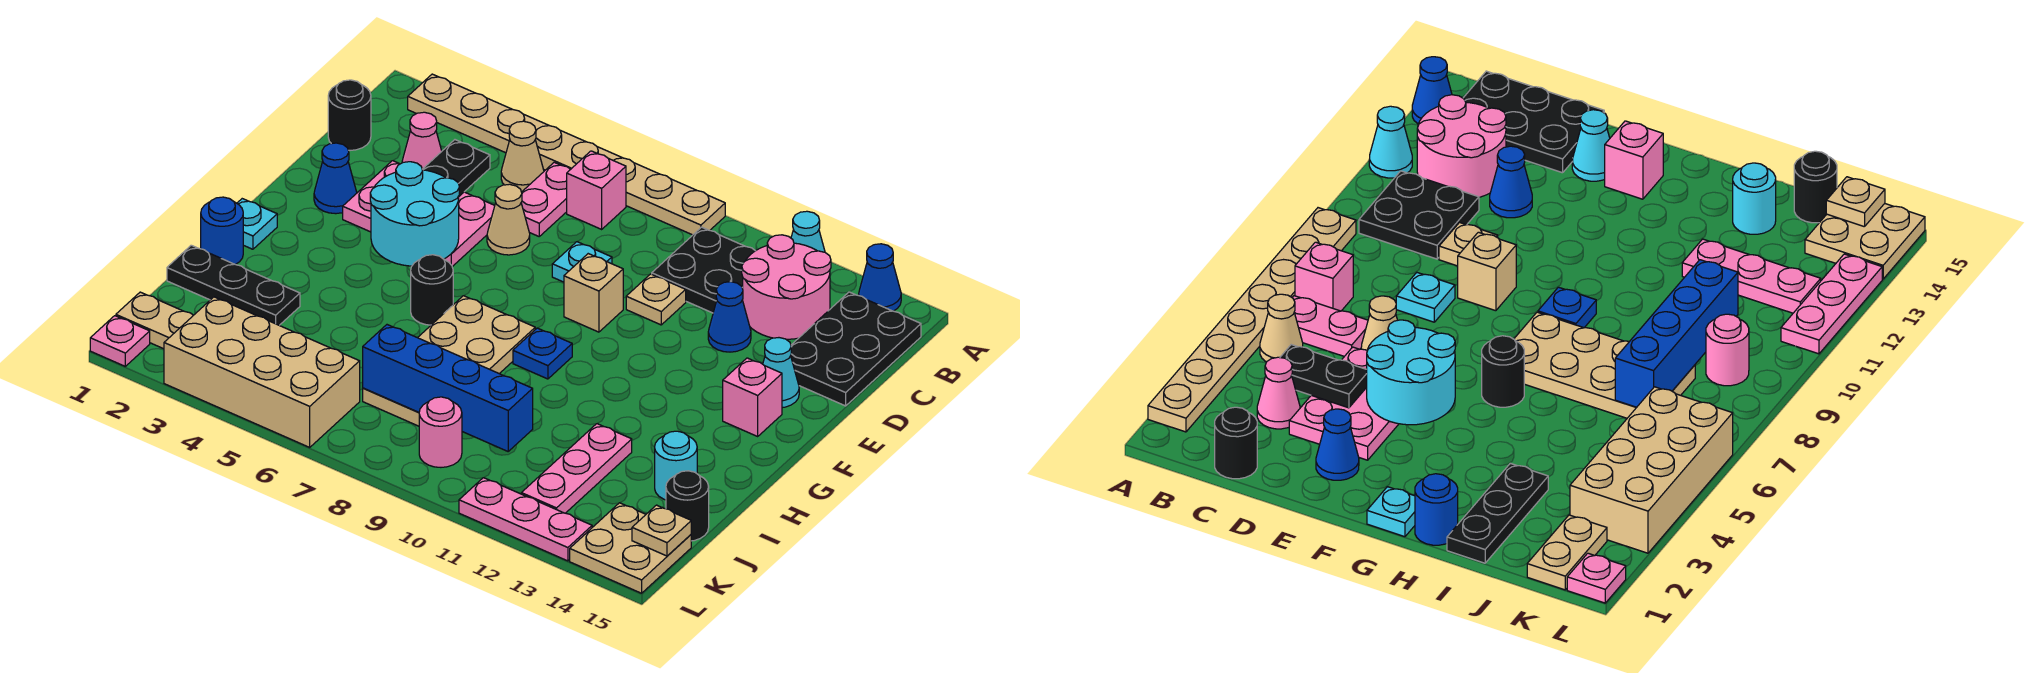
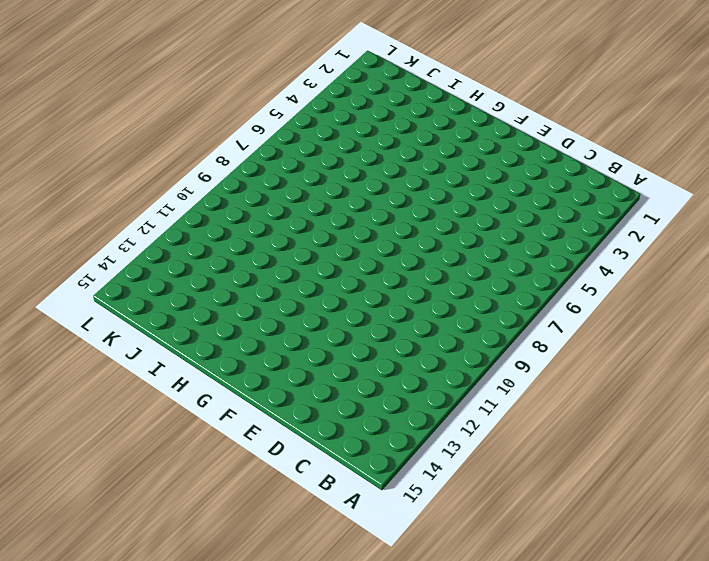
none -> tan plate A2:A9 level 1
none -> cyan cone A12 level 1
none -> blue cone A14 level 1
none -> tan cone B5 level 1

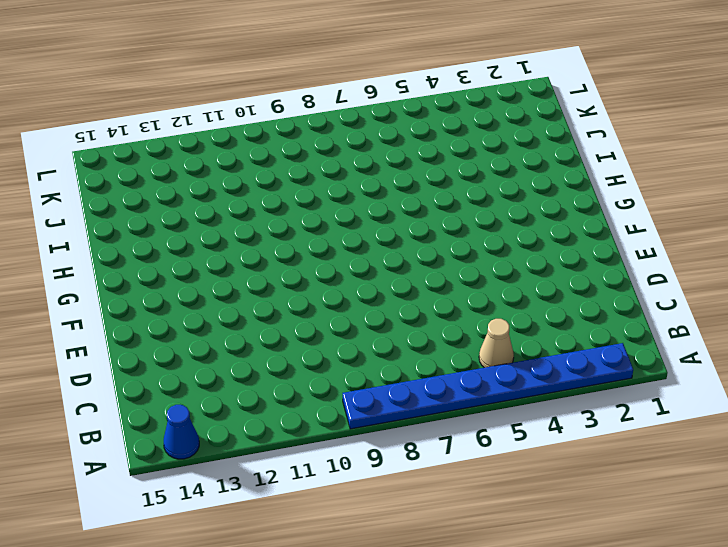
blue plate A2:A9 level 1 -> tan plate A2:A9 level 1
none -> cyan cone A12 level 1
none -> pink plate B6:C6 level 1
none -> pink brick B7 level 1
none -> black plate B10:C11 level 1

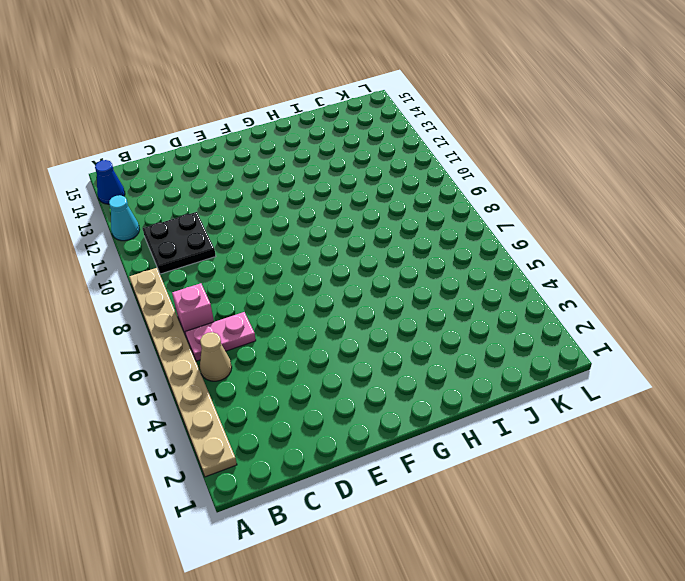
none -> pink round brick B12:C13 level 1
none -> black plate B14:D15 level 1
none -> black round brick C1 level 1
none -> pink cone C3 level 1

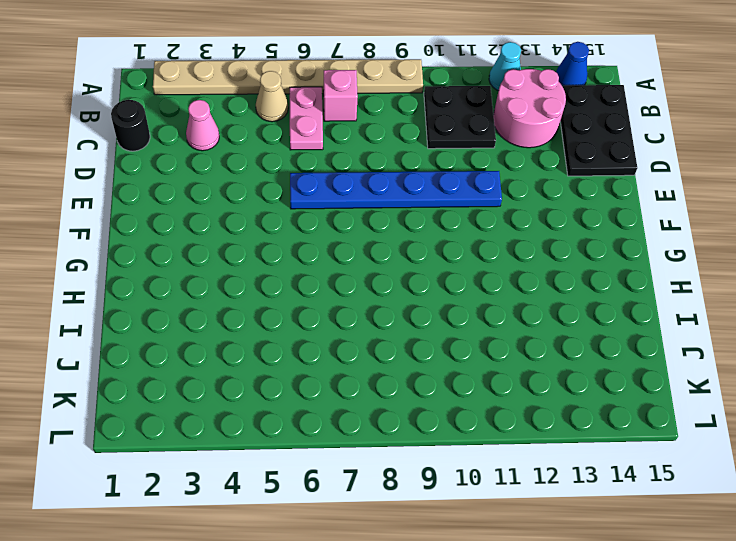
blue plate E6:E11 level 1 -> tan brick E9 level 1
none -> pink plate D3:E5 level 1
none -> tan cone D6 level 1
none -> cyan plate D8 level 1
none -> tan plate D10 level 1

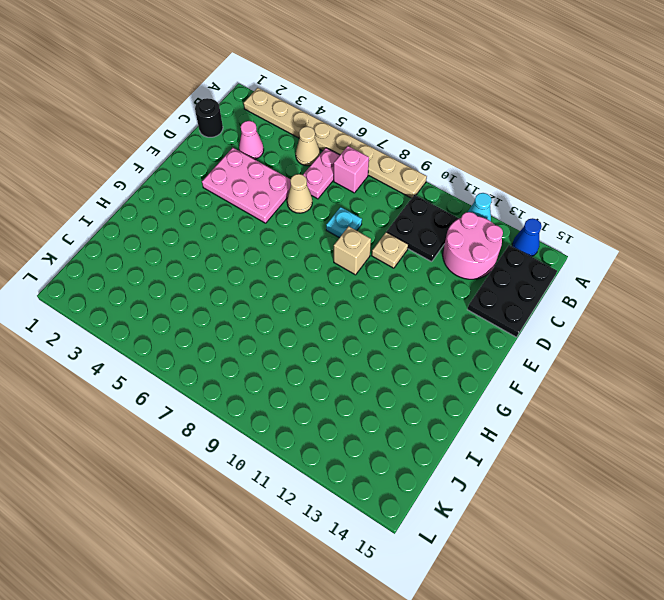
none -> blue cone D12 level 1
none -> blue cone E2 level 1
none -> cyan cone E14 level 1
none -> pink brick F14 level 1

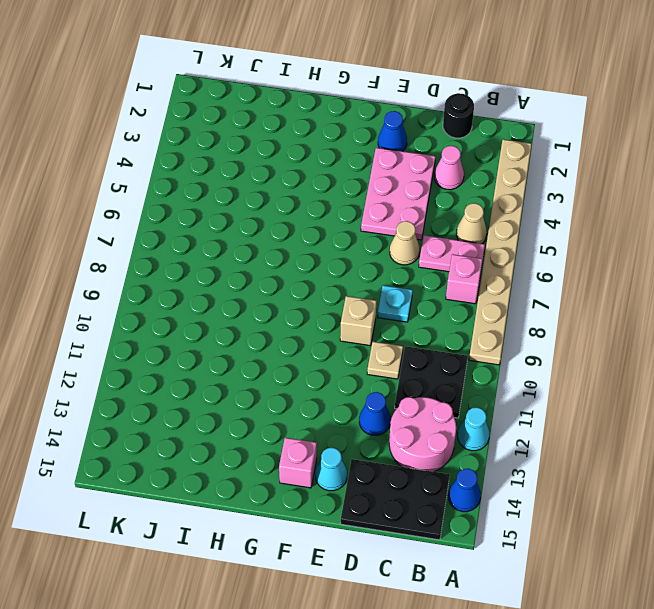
none -> cyan plate G1 level 1
none -> black round brick G6 level 1
none -> tan plate G7:J8 level 1
none -> blue plate G9 level 1

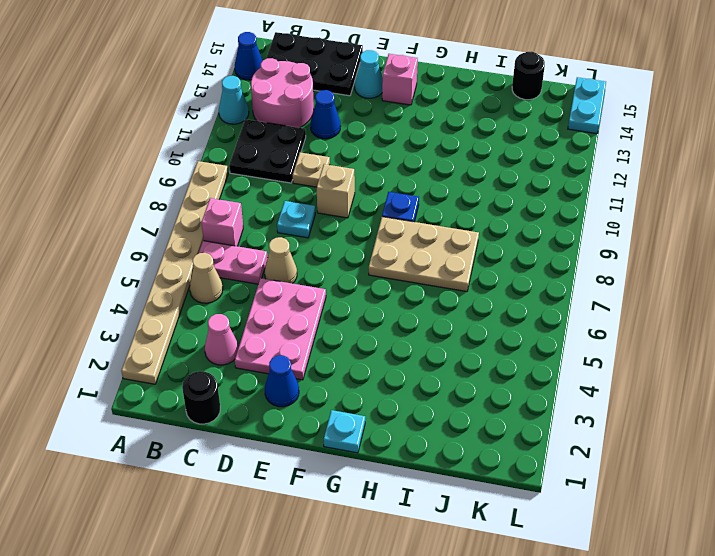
tan plate G7:I8 level 1 -> tan plate G7:J8 level 1
cyan plate L14:L15 level 1 -> tan plate K14:L15 level 1
none -> black round brick G6 level 1
none -> blue round brick H1 level 1
none -> black plate I1:I3 level 1
none -> pink plate I12:K12 level 1

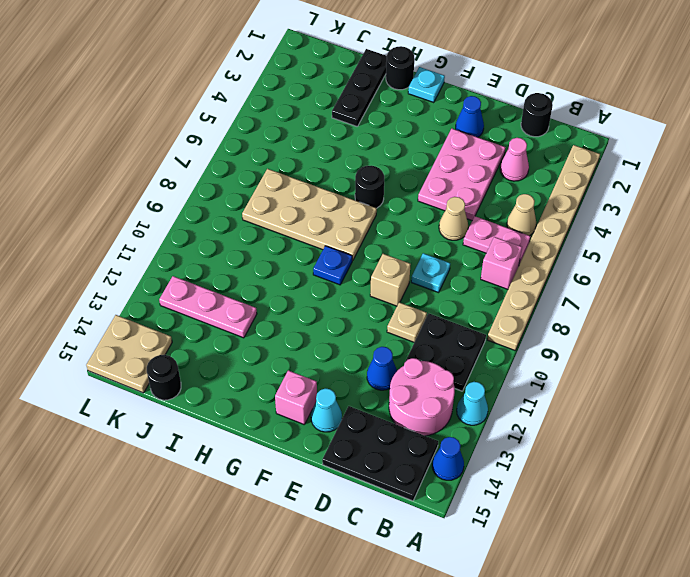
black round brick H1 level 1 -> blue round brick H1 level 1
none -> cyan round brick I14 level 1
none -> tan plate K1:K2 level 1
none -> tan brick K3:L6 level 1
none -> pink round brick K9 level 1

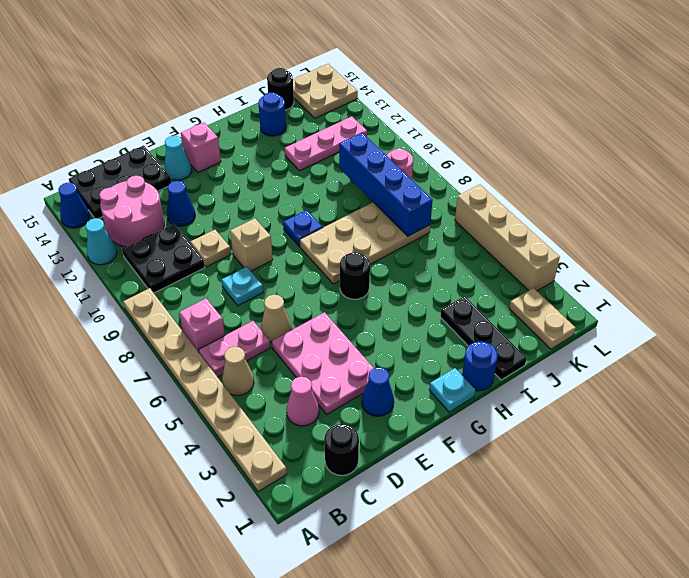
blue round brick I14 level 1 -> cyan round brick I14 level 1
tan brick L3:L6 level 1 -> tan brick K3:L6 level 1
none -> pink plate L1 level 1
none -> pink plate L11:L13 level 1
none -> black plate C4:D4 level 2
none -> cyan round brick E4:F5 level 2

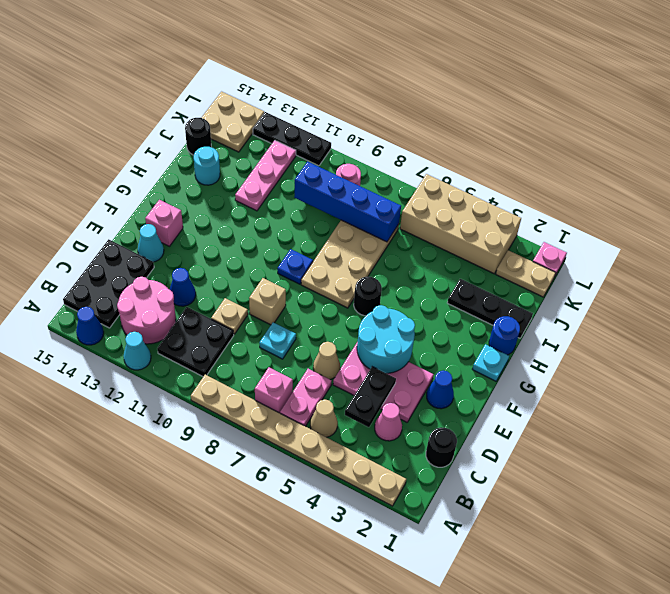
black plate L11:L13 level 1 -> pink plate L11:L13 level 1
none -> tan plate K15 level 2

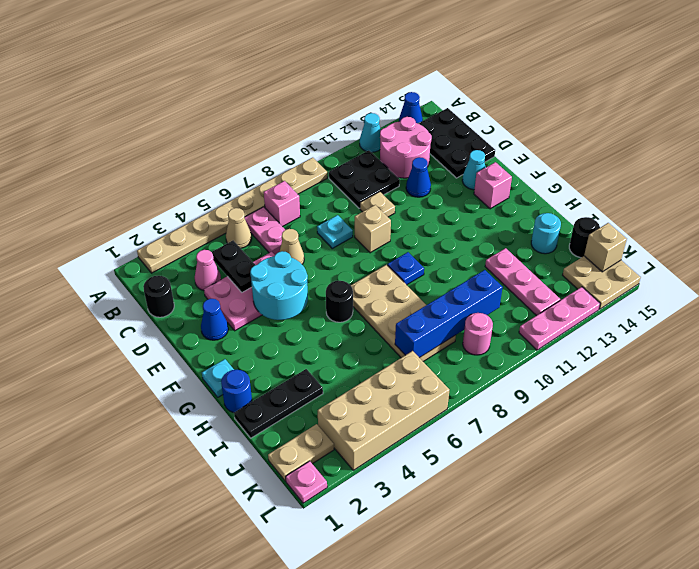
tan brick K15 level 2 -> tan plate K15 level 2

